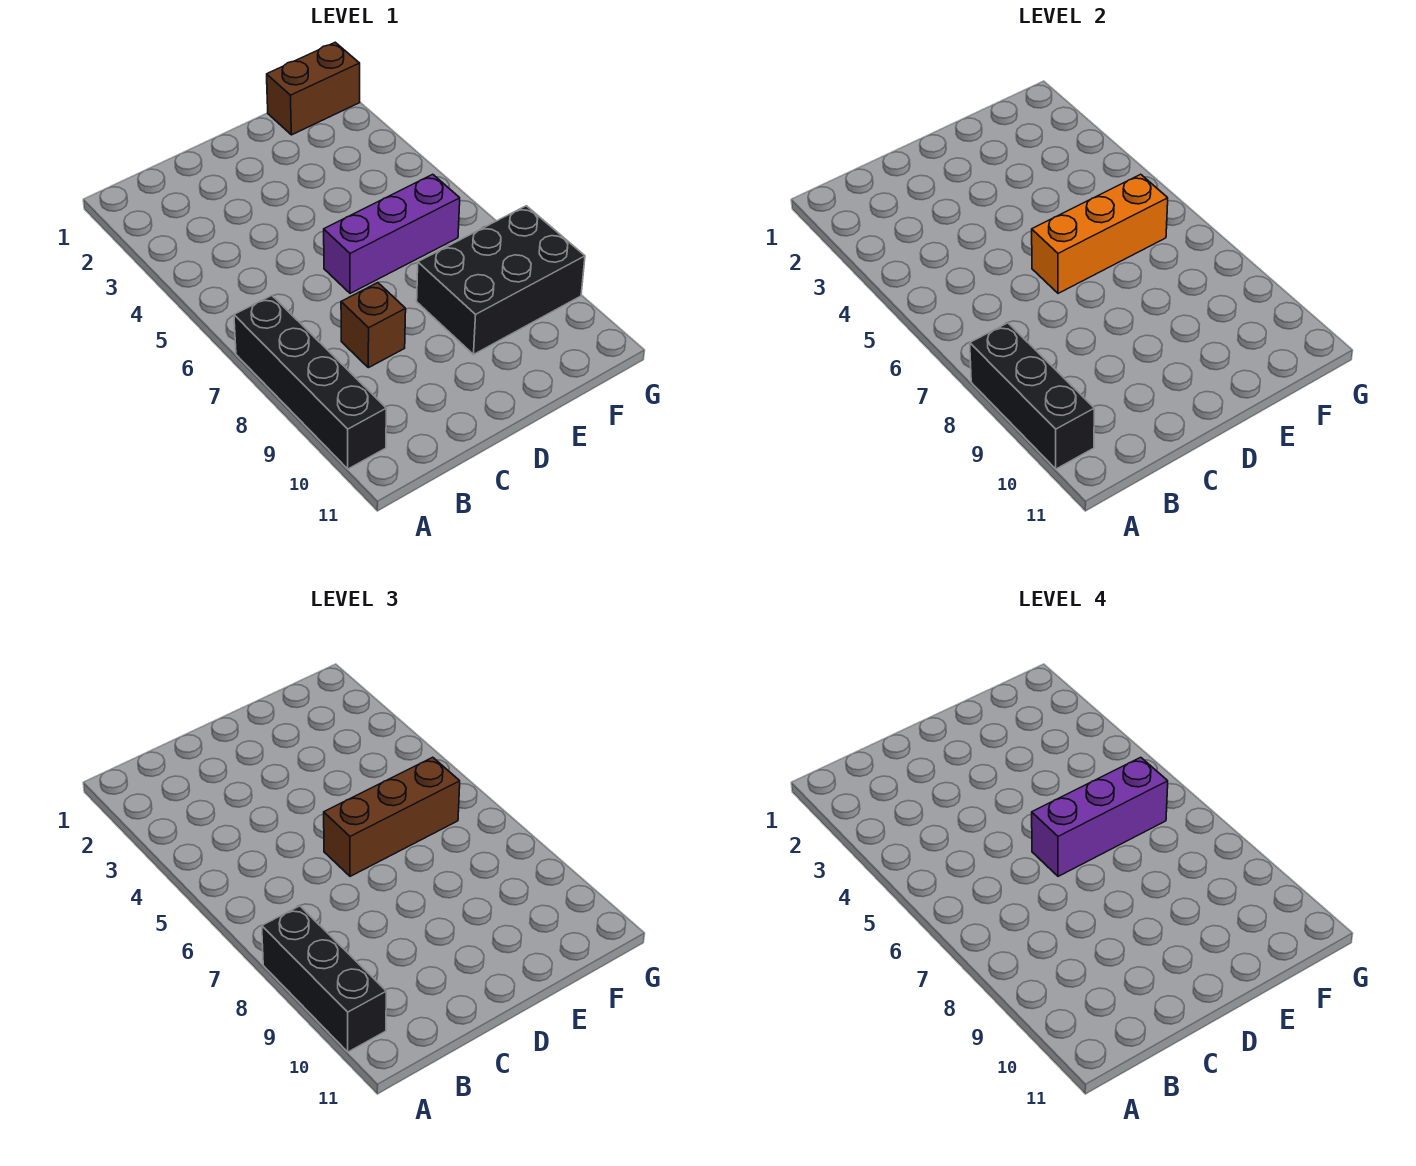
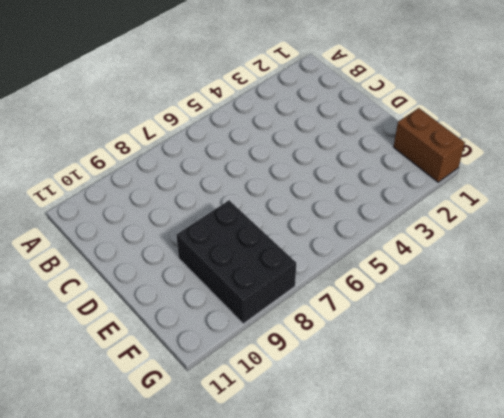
none -> black brick A7:A10 level 1
none -> brown brick C8 level 1

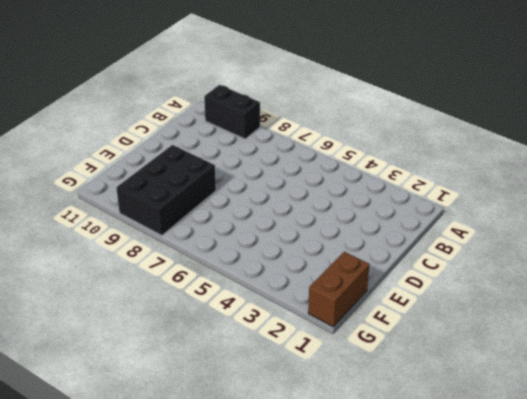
black brick A9:A10 level 1 -> black brick A7:A10 level 1
none -> brown brick C8 level 1
none -> purple brick D6:F6 level 1

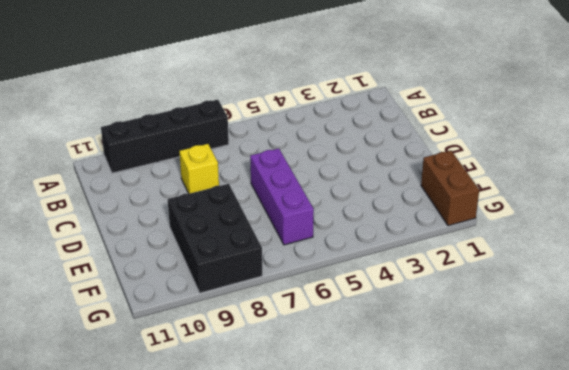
yellow brick C8 level 1 -> brown brick C8 level 1
none -> black brick A8:A10 level 2
none -> orange brick D6:F6 level 2

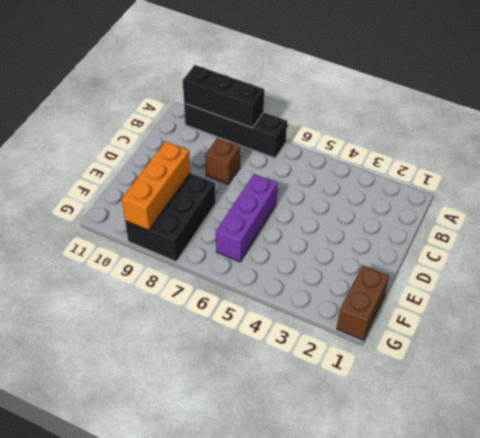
orange brick E9:G9 level 2 -> orange brick D6:F6 level 2
none -> black brick A8:A10 level 3
none -> brown brick D6:F6 level 3

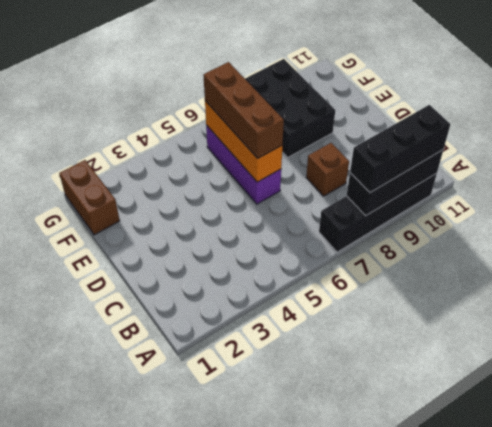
none -> purple brick D6:F6 level 4

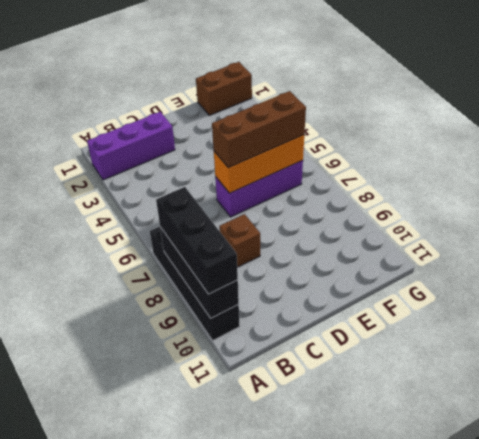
purple brick A2:C2 level 1 -> purple brick D6:F6 level 4
none -> black brick E8:G9 level 1

